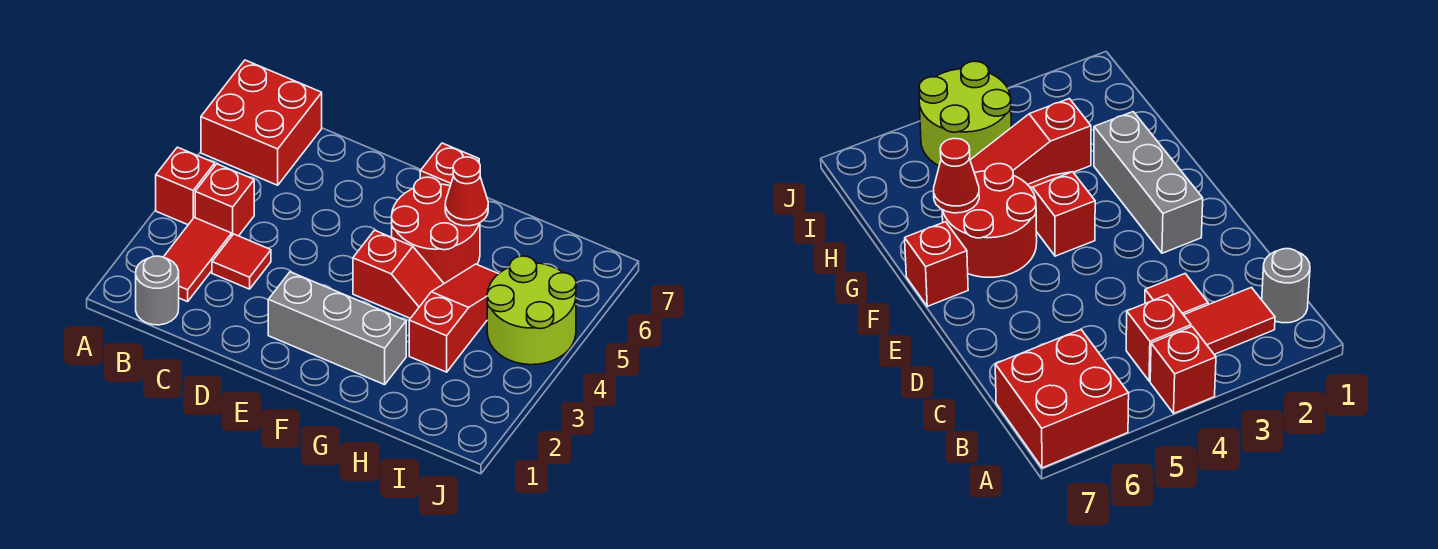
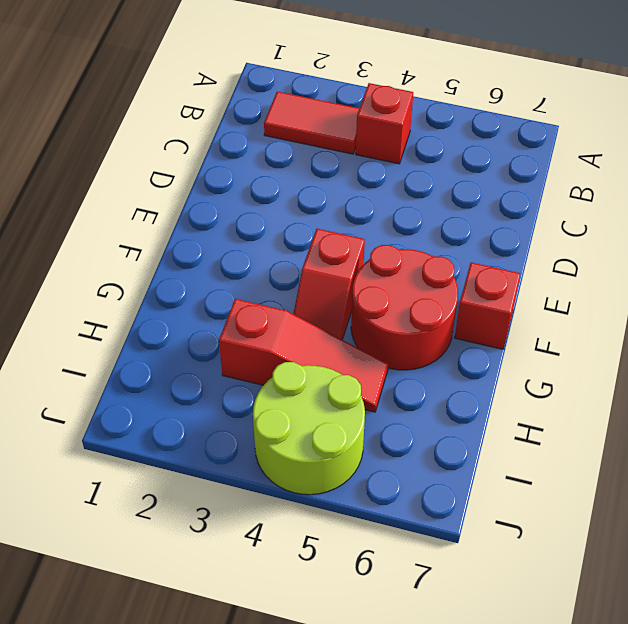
none -> red brick A4 level 1
none -> red brick A6:B7 level 1
none -> grey round brick B1 level 1

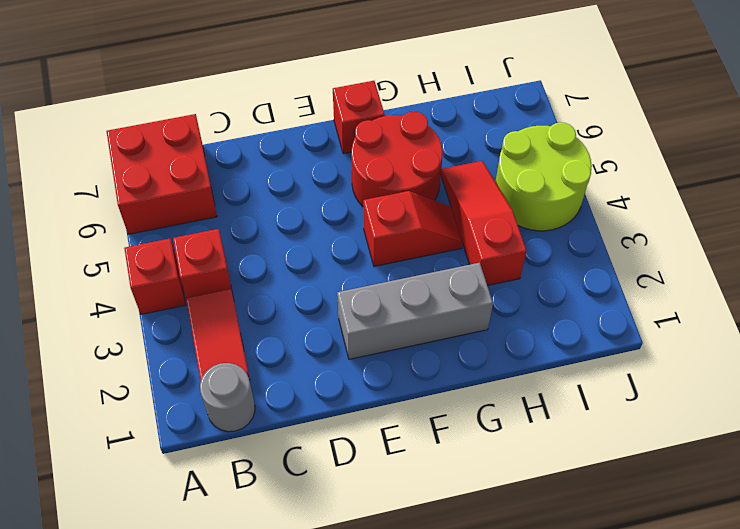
none -> red tile C3 level 1
none -> red cone G6 level 2

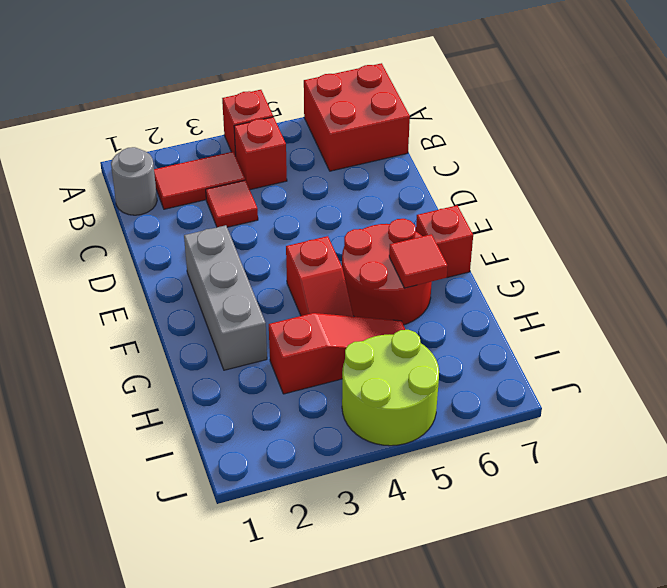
red tile G6 level 2 -> red cone G6 level 2

